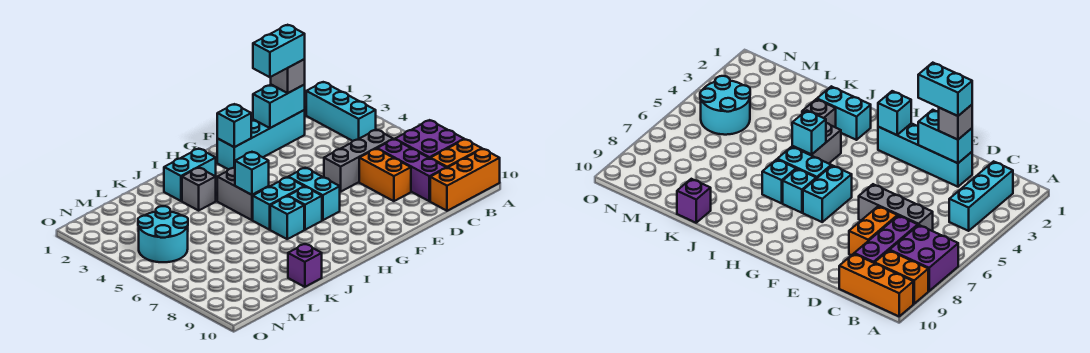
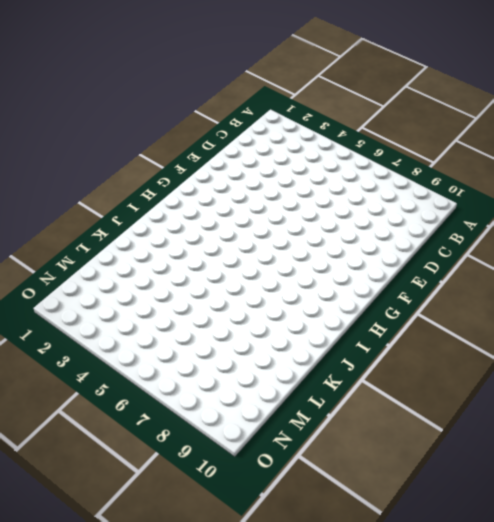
none -> purple brick A7:B8 level 1
none -> orange brick A9:B9 level 1
none -> orange brick A10:C10 level 1

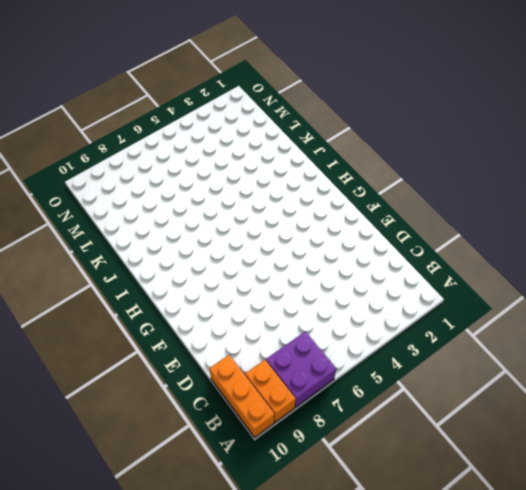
none -> cyan brick B2:B4 level 1
none -> grey brick C6:E6 level 1
none -> purple brick C7:C9 level 1

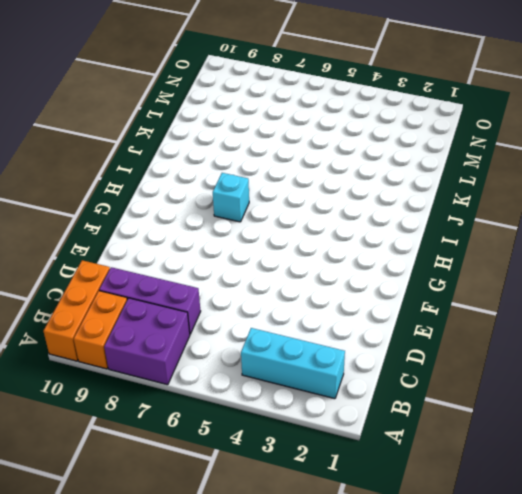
none -> grey brick C6:E6 level 1
none -> cyan brick D2:G2 level 1
none -> orange brick D7:D8 level 1

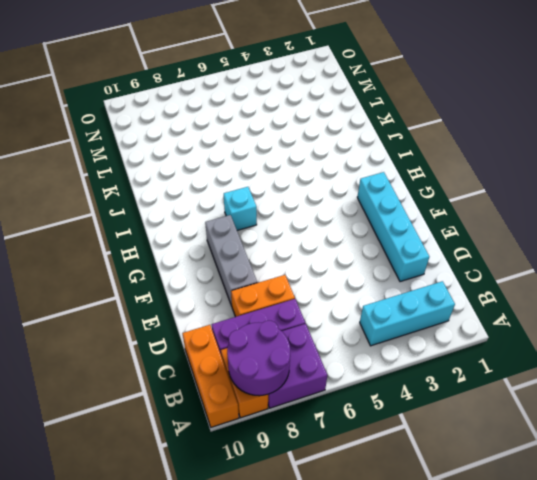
purple round brick A8:B9 level 2 -> none
grey brick E8:G8 level 1 -> grey brick C6:E6 level 1
none -> cyan brick G6:G7 level 1
none -> cyan brick H6:I6 level 1
none -> cyan brick I2:J2 level 1

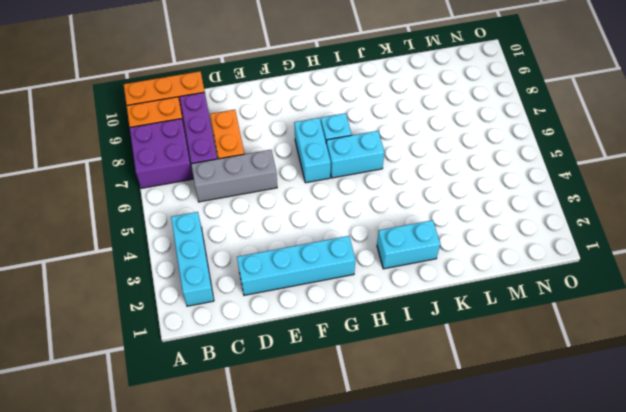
none -> grey brick I4:I5 level 1
none -> cyan brick I7 level 1
none -> grey brick J3 level 1

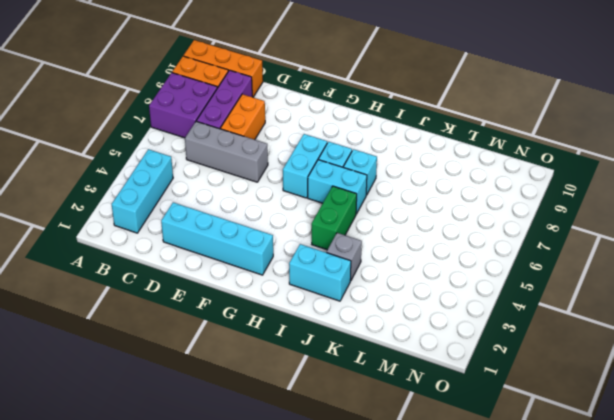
green brick I4:I5 level 1 -> grey brick I4:I5 level 1
none -> purple brick K10 level 1
none -> cyan round brick M4:N5 level 1
none -> cyan brick D2:E2 level 2

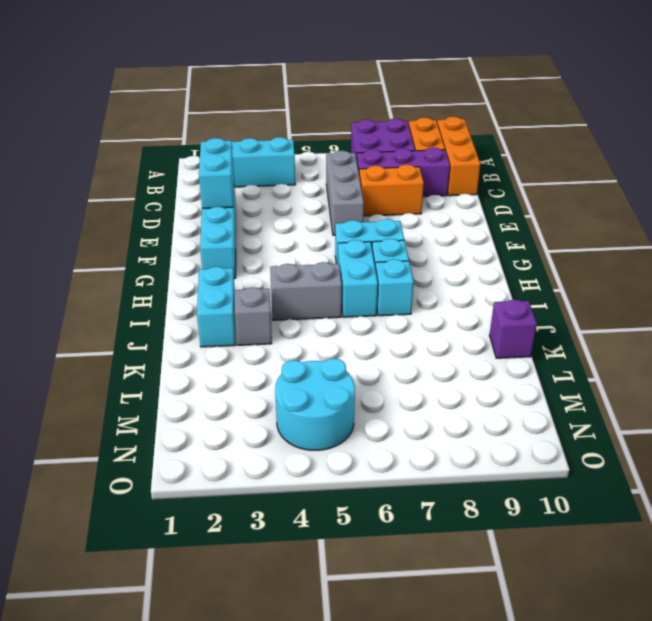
none -> cyan brick G2 level 2
none -> cyan brick I5 level 2
none -> grey brick D2 level 3

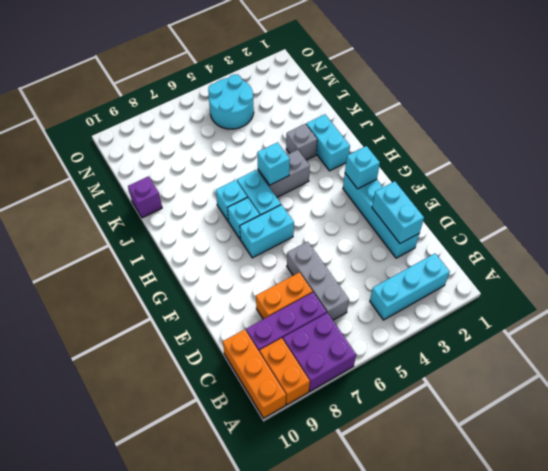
none -> grey brick D2 level 3
none -> cyan brick D2:E2 level 4

